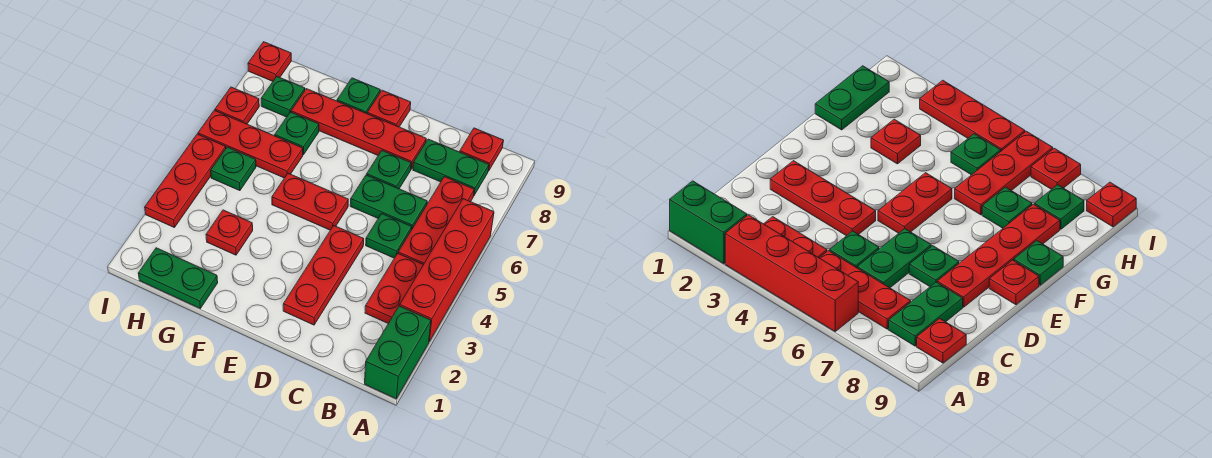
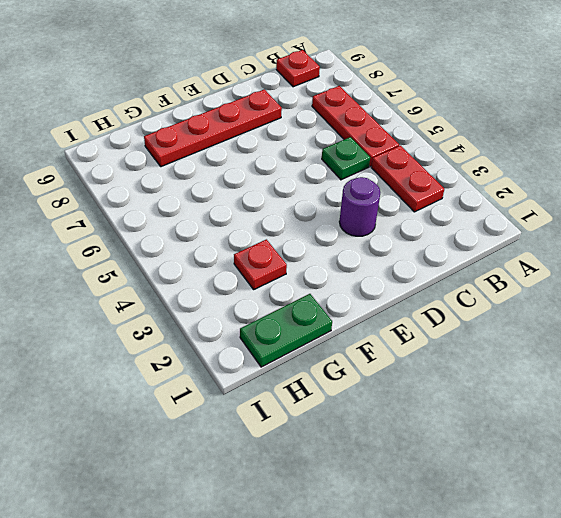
purple round brick D3 level 1 -> red plate D2:D4 level 1
none -> green brick A1:A2 level 1
none -> red brick A3:A6 level 1
none -> green plate B8:C8 level 1

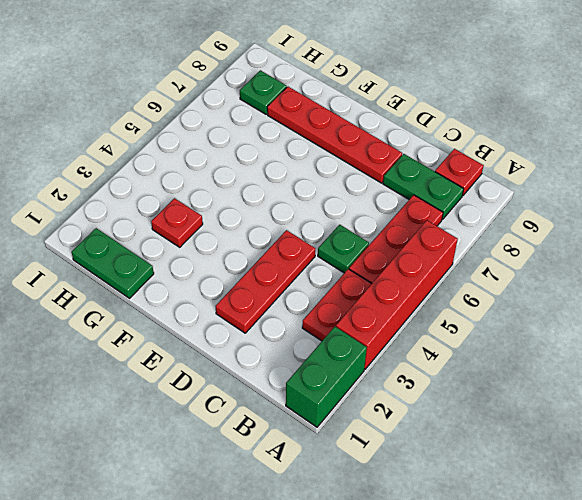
none -> green plate C6:D6 level 1
none -> green plate D7 level 1
none -> red plate E5:F5 level 1

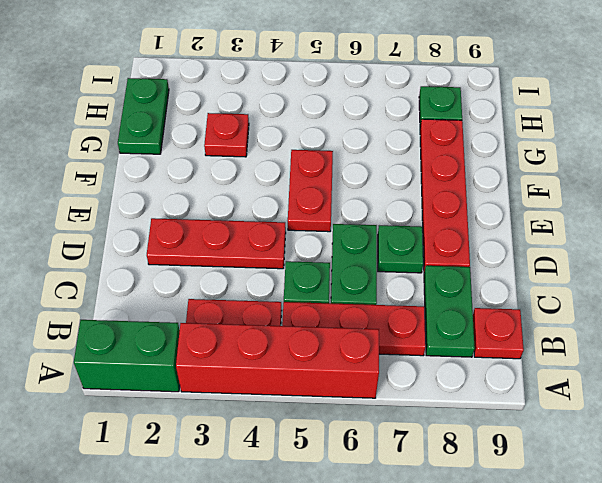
none -> red plate E9 level 1
none -> green plate F9 level 1
none -> red plate G6:I6 level 1

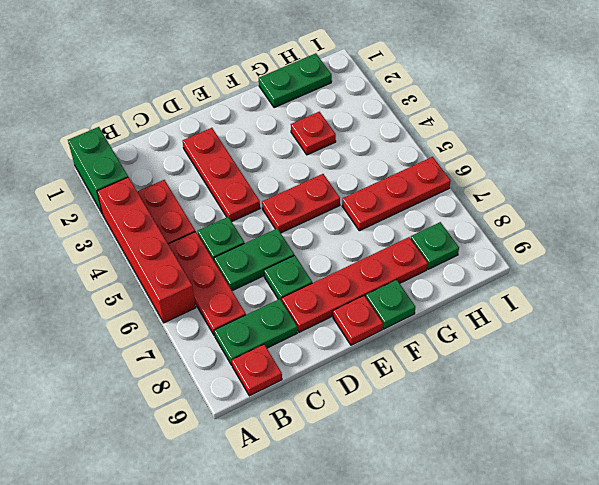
none -> green plate G7 level 1
none -> green plate H5 level 1
none -> red plate I3:I5 level 1

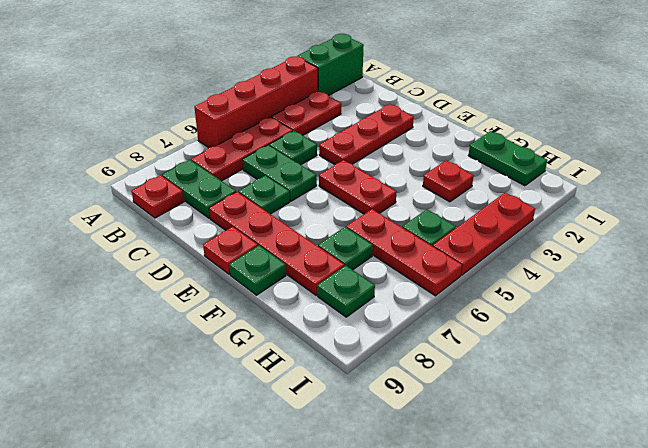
none -> red plate I7 level 1
none -> red plate I9 level 1

